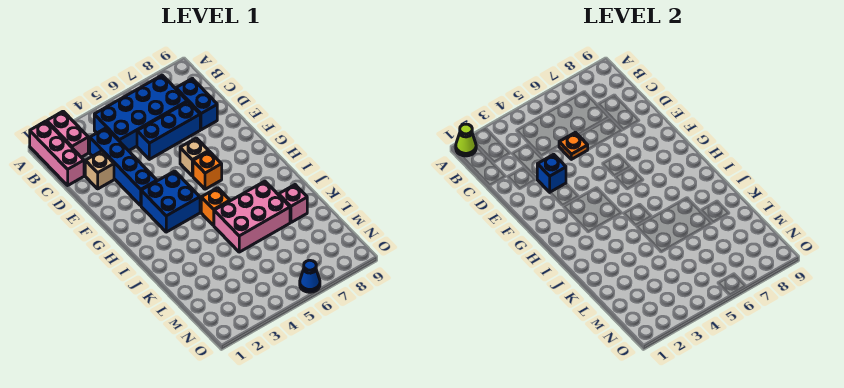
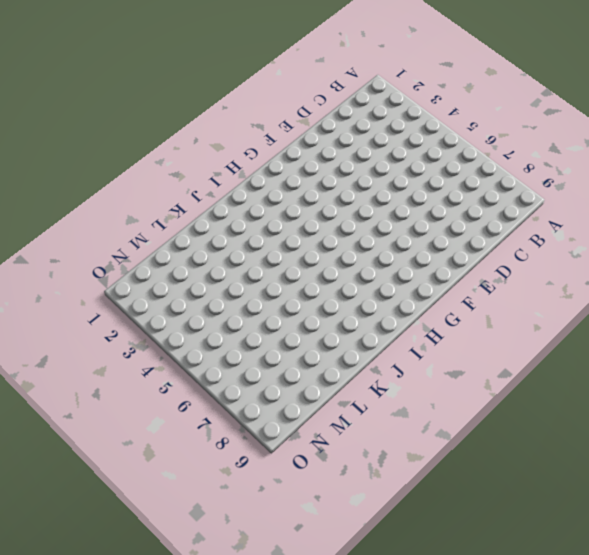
none -> pink brick A1:C1 level 1
none -> pink brick A2:B2 level 1
none -> blue brick B4:C7 level 1

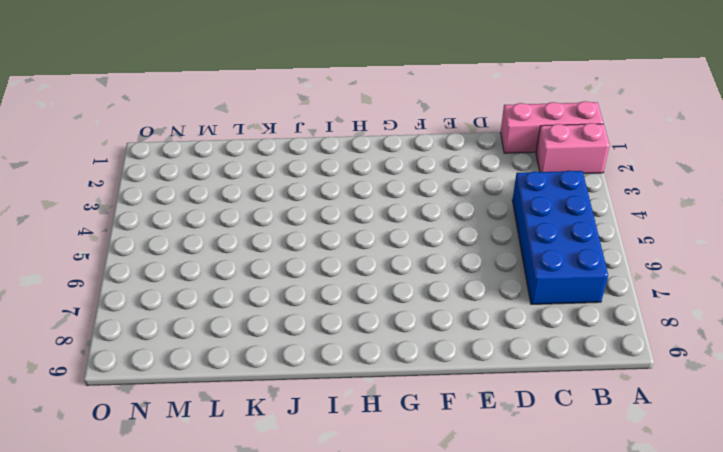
none -> blue brick C3:F3 level 1
none -> blue brick C8:D8 level 1
none -> tan brick D2 level 1

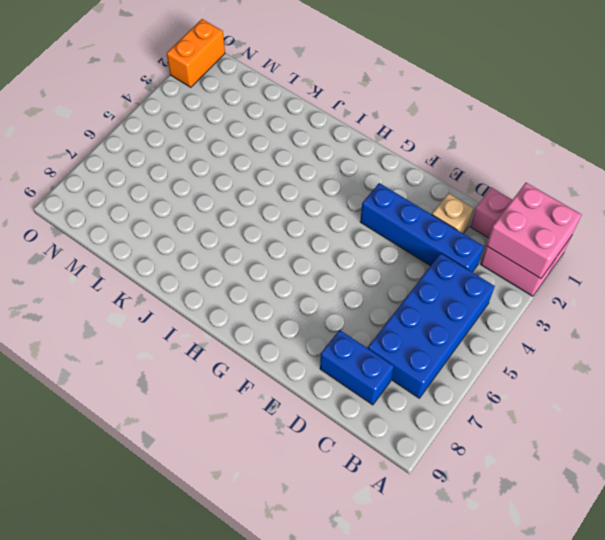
pink brick A1:B2 level 2 -> lime cone A1 level 2
orange brick O1:O2 level 1 -> none
none -> blue brick D5:D7 level 1
none -> tan brick F6 level 1
none -> blue brick G3:H4 level 1

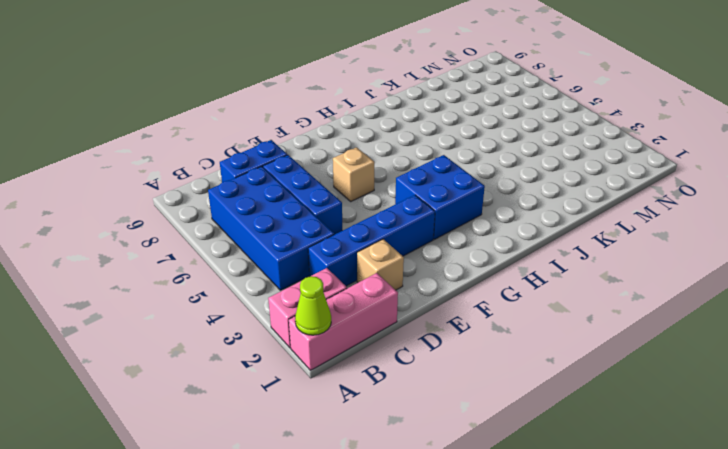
none -> orange brick G6 level 1
none -> orange brick I5 level 1
none -> pink brick J5:K7 level 1

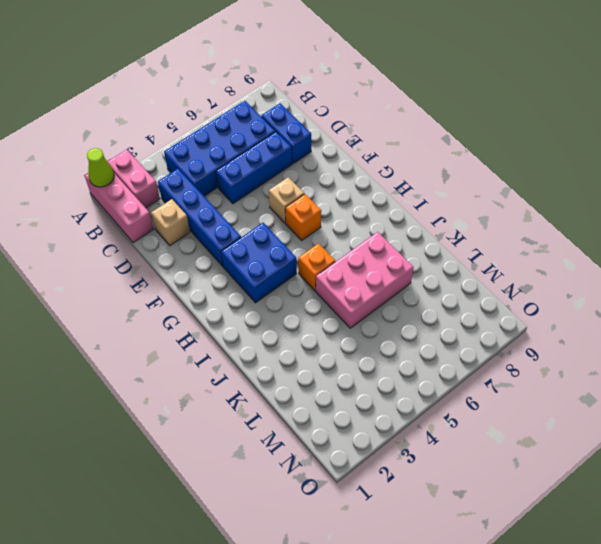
none -> pink brick K8 level 1
none -> blue cone O6 level 1
none -> orange plate D5 level 2

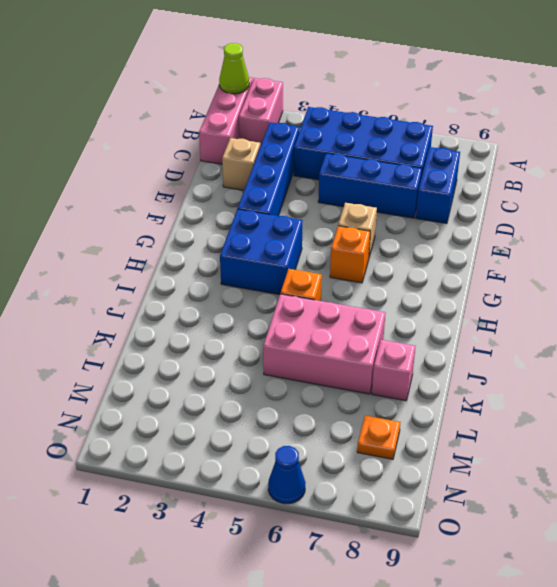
orange plate M8 level 1 -> orange plate D5 level 2
none -> blue brick E3 level 2

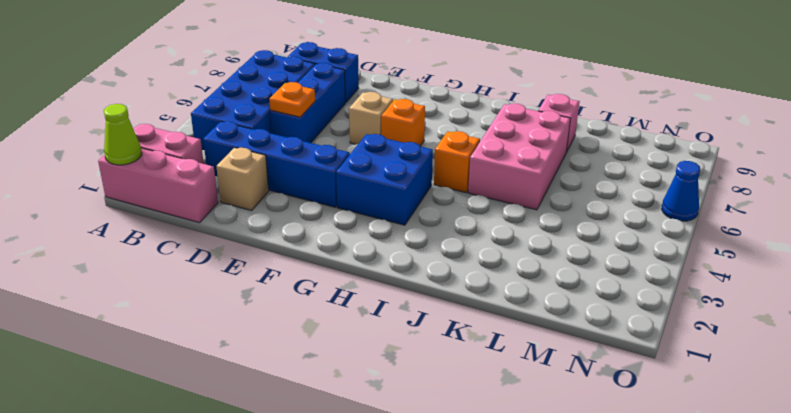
none -> blue brick E3 level 2

